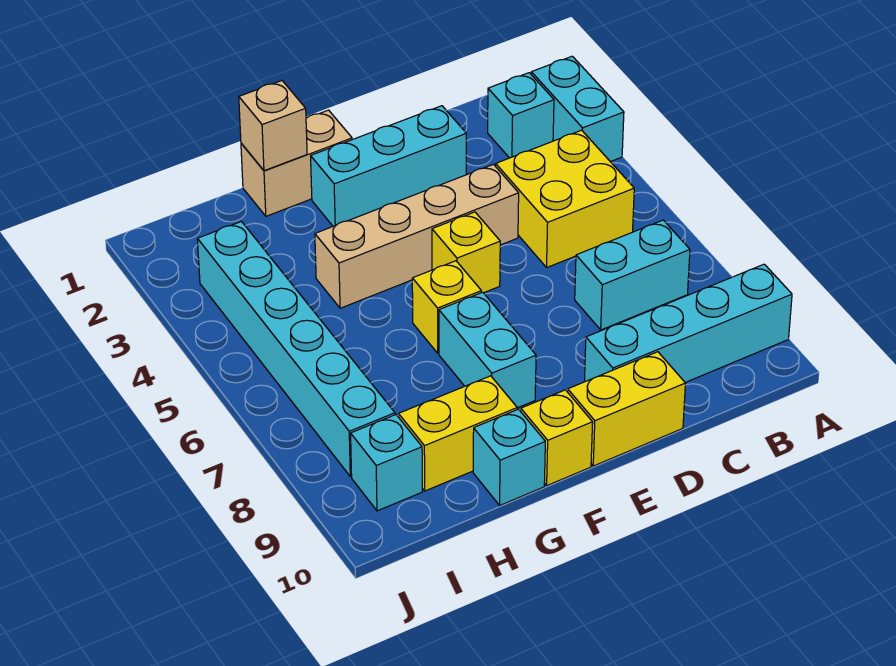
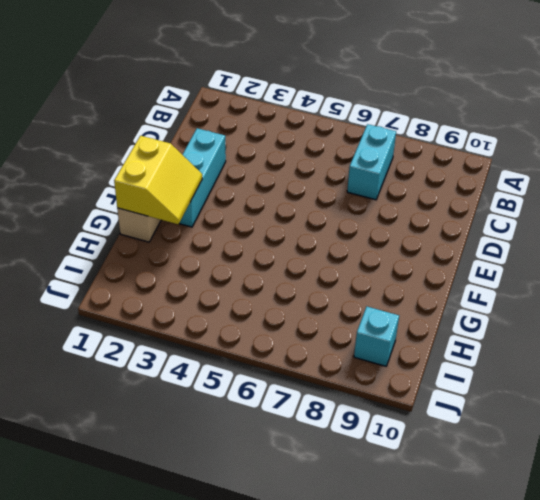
yellow slope F1:G2 level 2 top 1 -> tan brick G1 level 2
none -> cyan brick A2:A3 level 1
none -> cyan brick A9:D9 level 1
none -> cyan brick B2 level 1

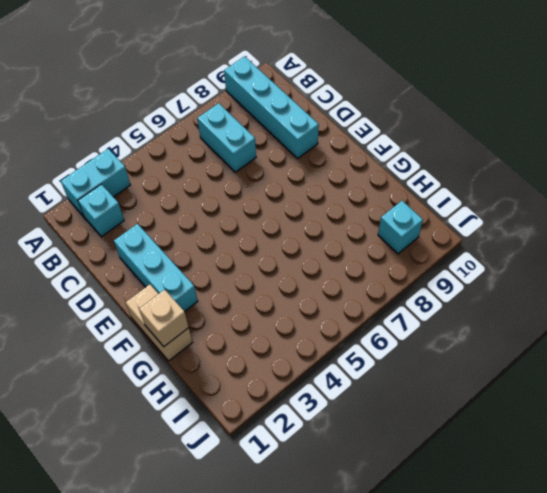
none -> yellow brick B4:C5 level 1
none -> tan brick D4:G4 level 1
none -> yellow brick D10:E10 level 1

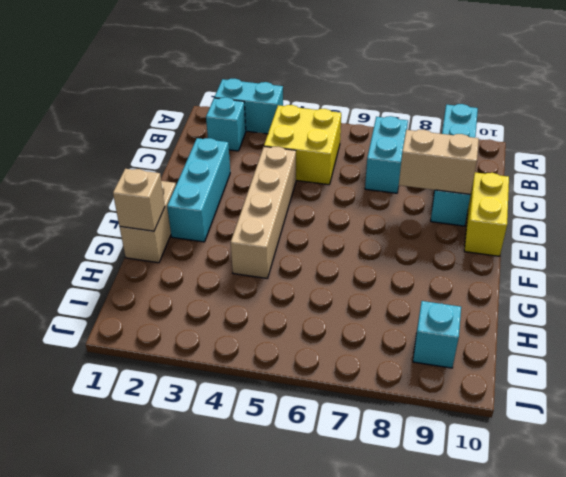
tan brick D8:D9 level 2 -> none
none -> yellow brick E5 level 1
none -> yellow brick F6 level 1
none -> cyan brick F7:F8 level 1

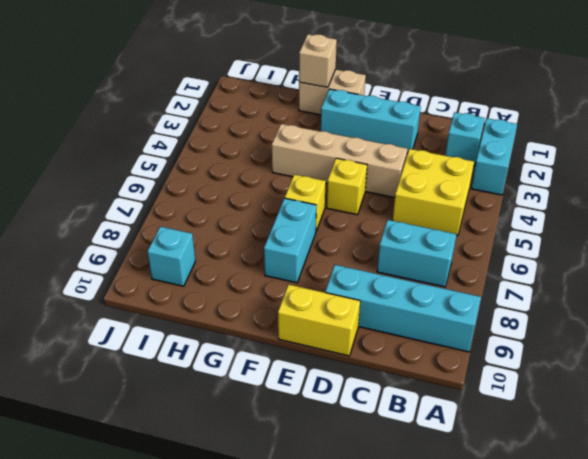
none -> yellow brick F10 level 1
none -> yellow brick G9:H9 level 1
none -> cyan brick G10 level 1

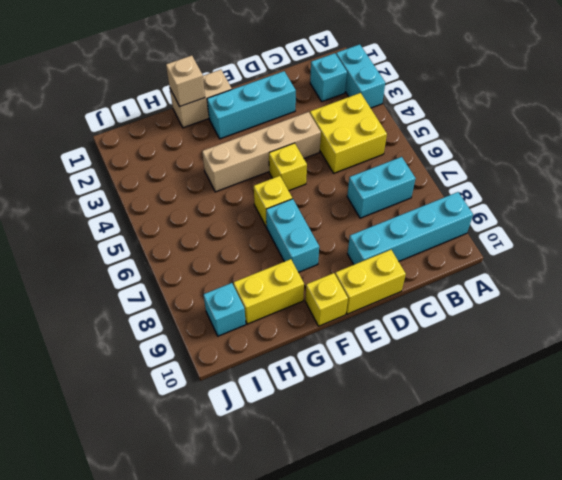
none -> cyan brick G10 level 1
none -> cyan brick I3:I8 level 1

